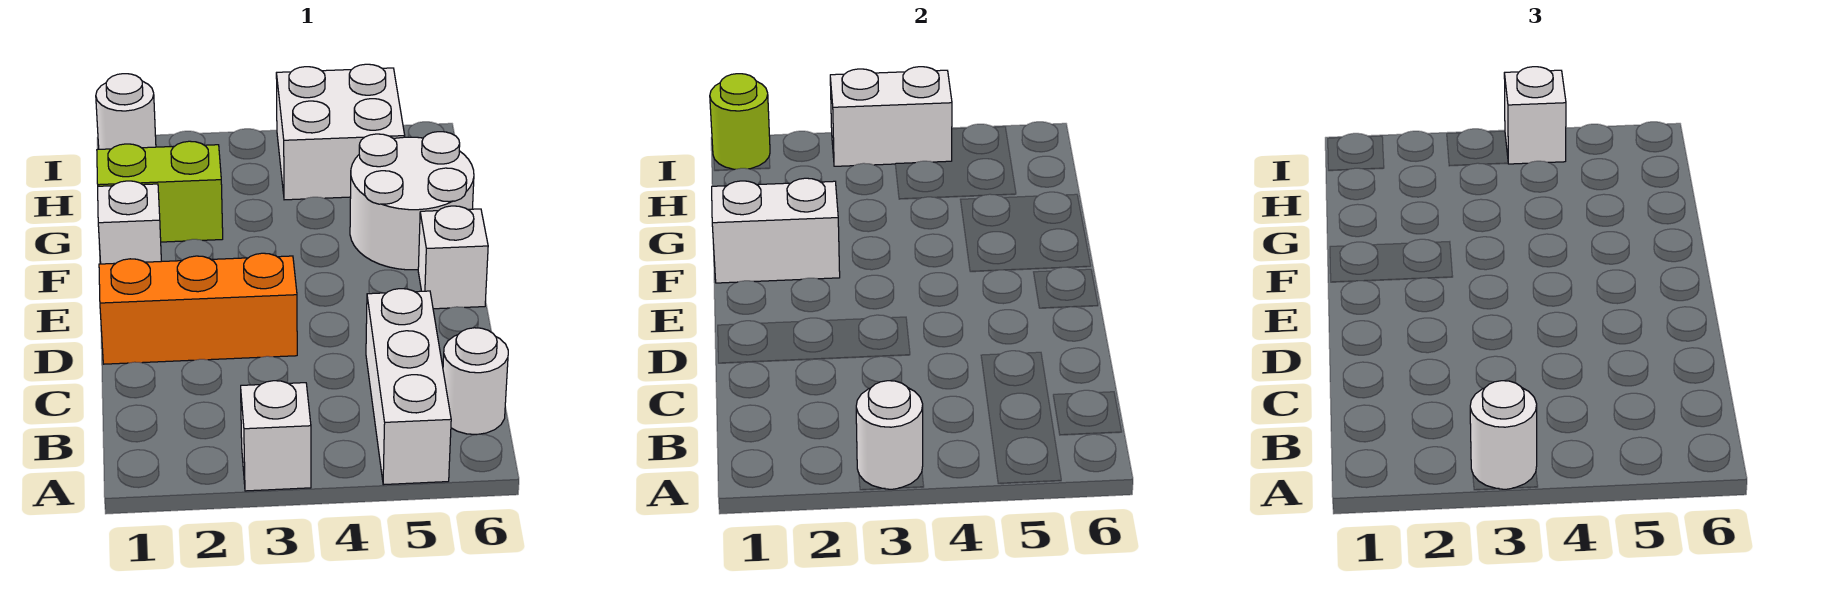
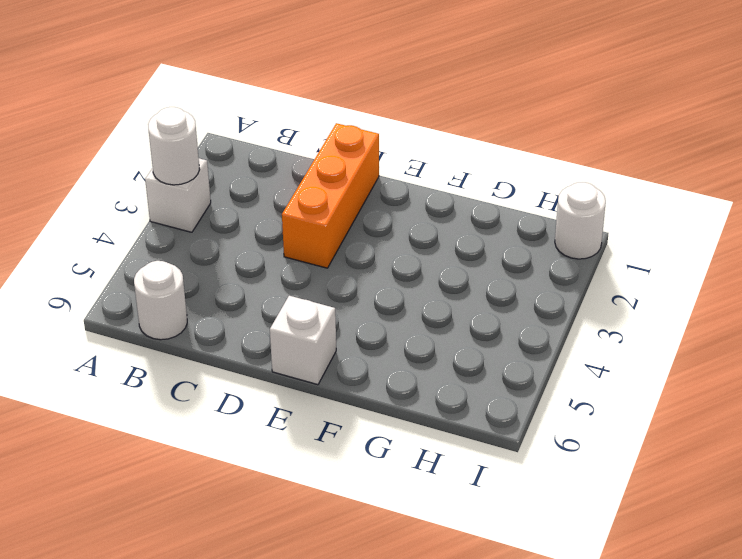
none -> white brick A5:C5 level 1
none -> white brick F1 level 1
none -> white round brick F5:G6 level 1

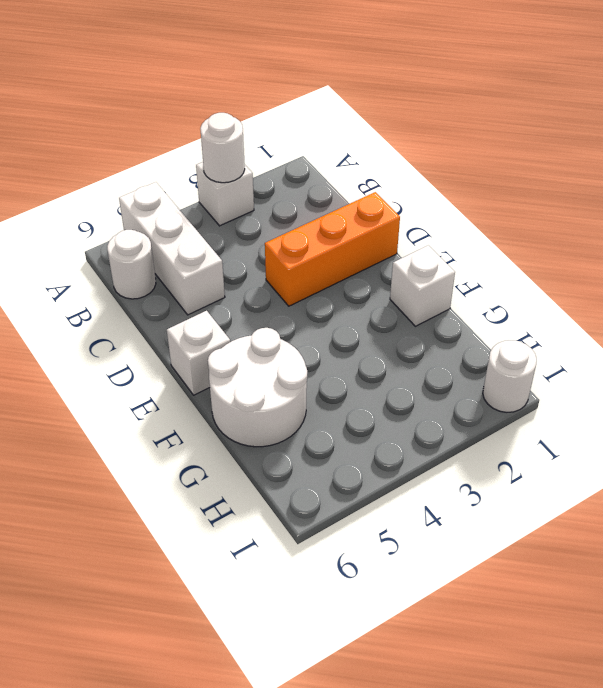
none -> lime brick G1:G2 level 1
none -> white brick H4:I5 level 1
none -> white brick F1:F2 level 2

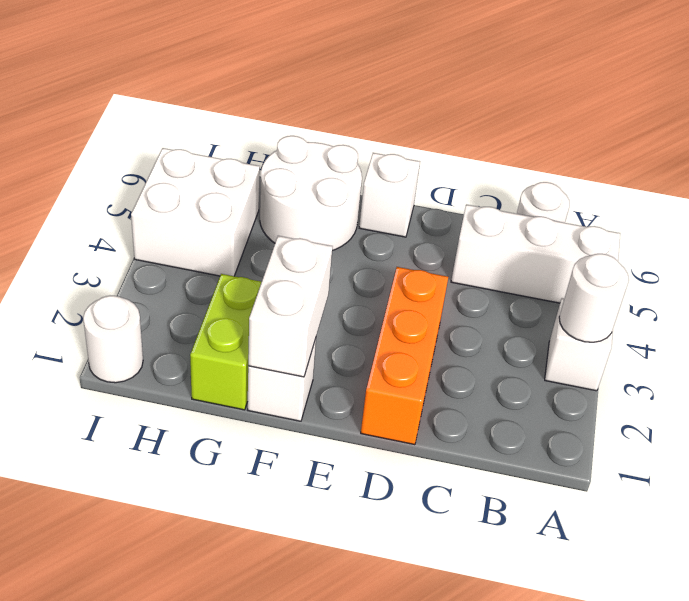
none -> lime round brick I1 level 2
none -> white brick I3:I4 level 2
none -> white round brick A3 level 3

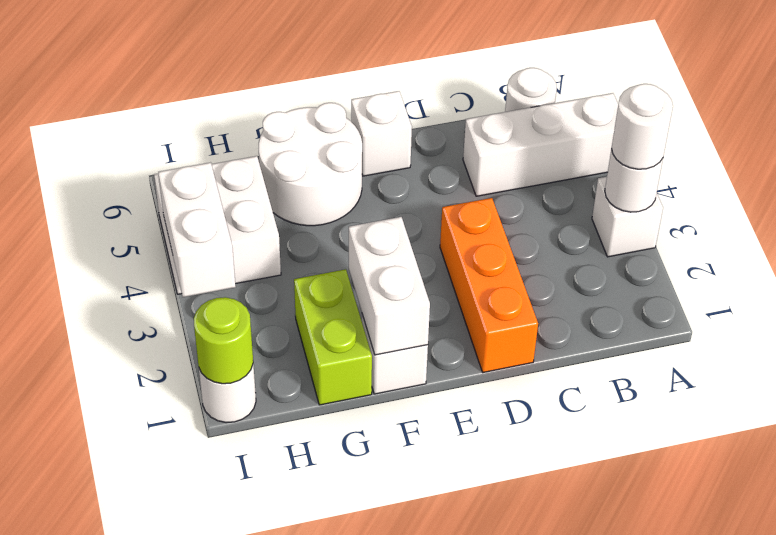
none -> white brick I4 level 3

